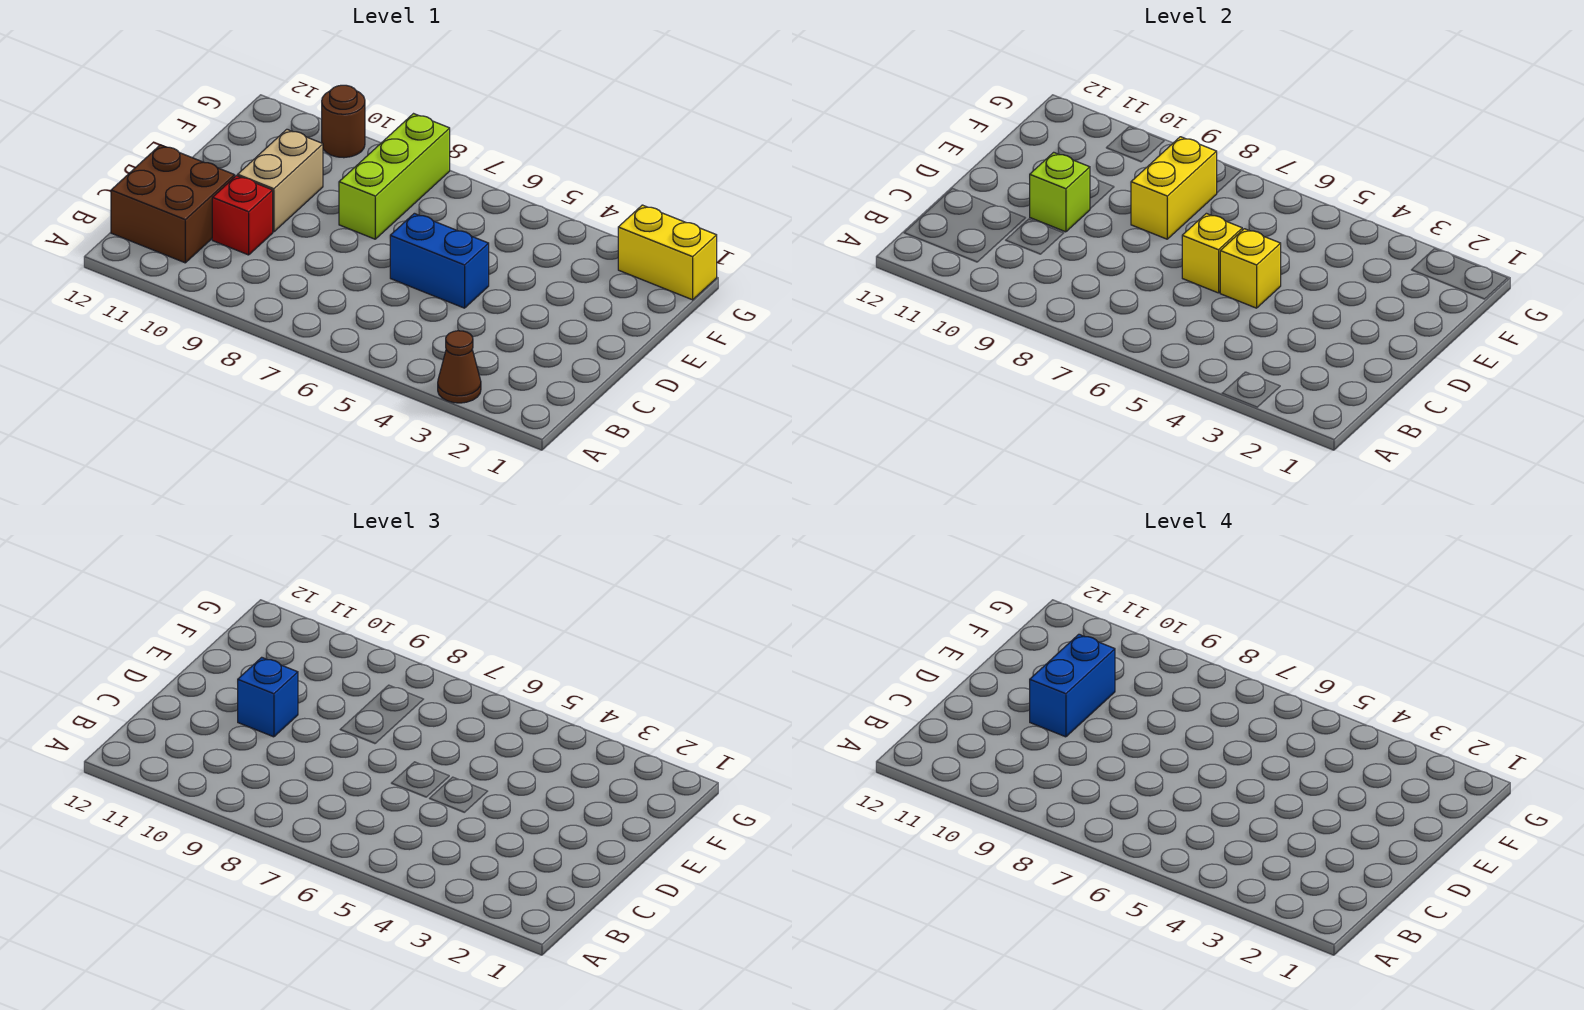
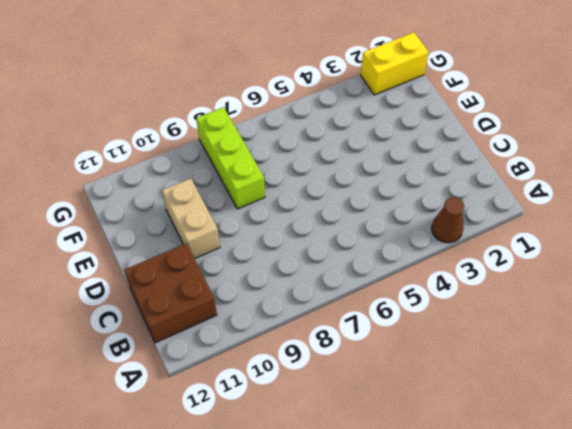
none -> red brick C10 level 1
none -> blue brick D5:D6 level 1
none -> brown round brick G10 level 1

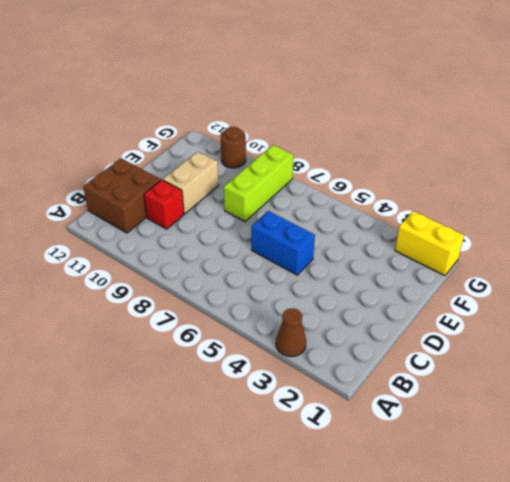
none -> yellow brick D5 level 2
none -> yellow brick D6 level 2
none -> lime brick D10 level 2

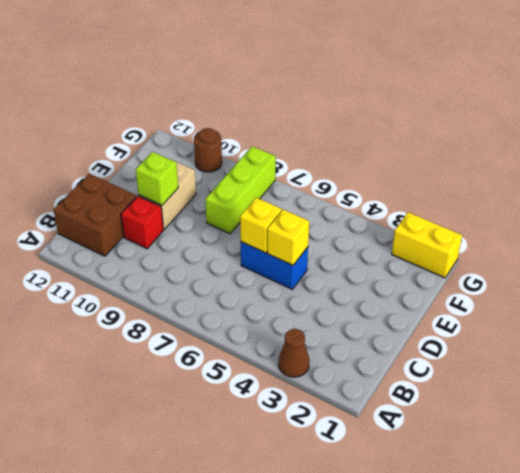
none -> yellow brick E8:F8 level 2
none -> blue brick D10 level 3
none -> blue brick D10:E10 level 4

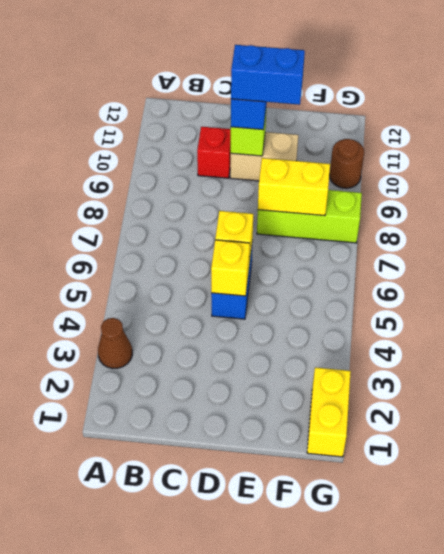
none -> brown brick B11:C12 level 1

